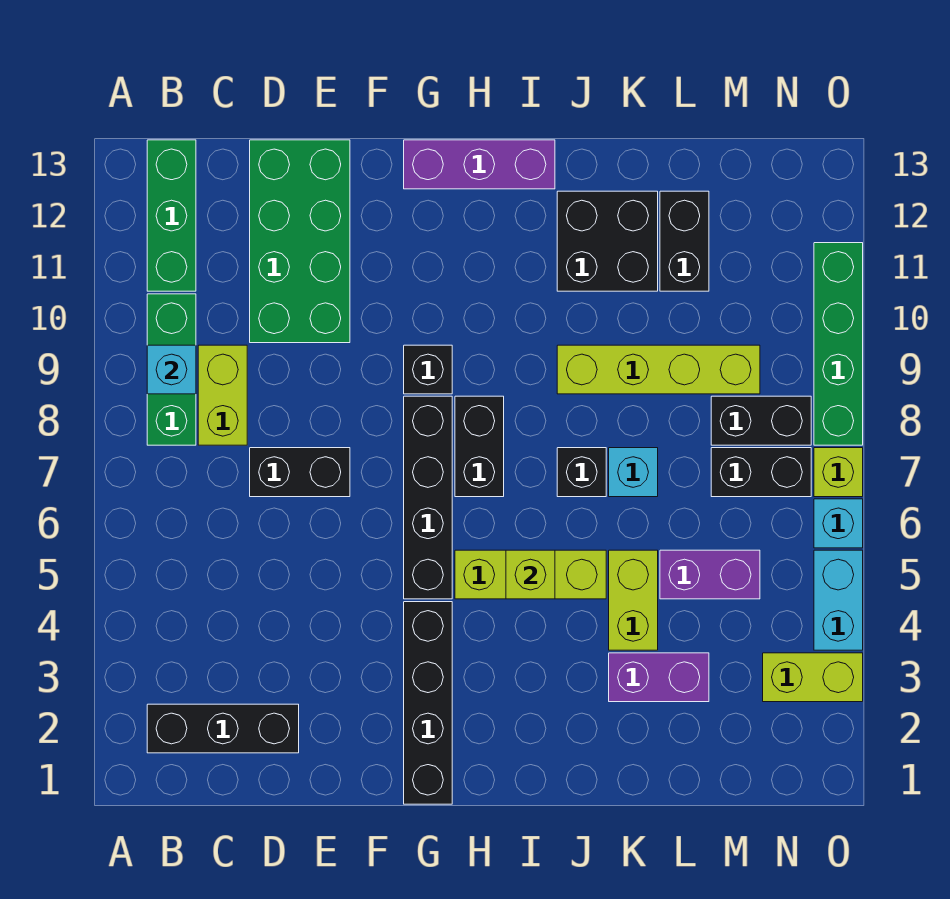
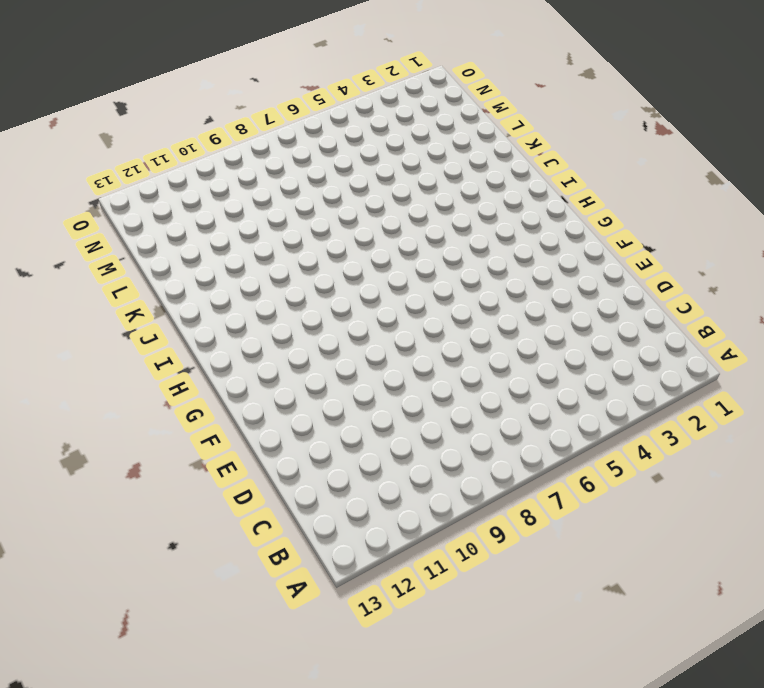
none -> black brick B2:D2 level 1
none -> green brick B8:B10 level 1
none -> green brick B11:B13 level 1

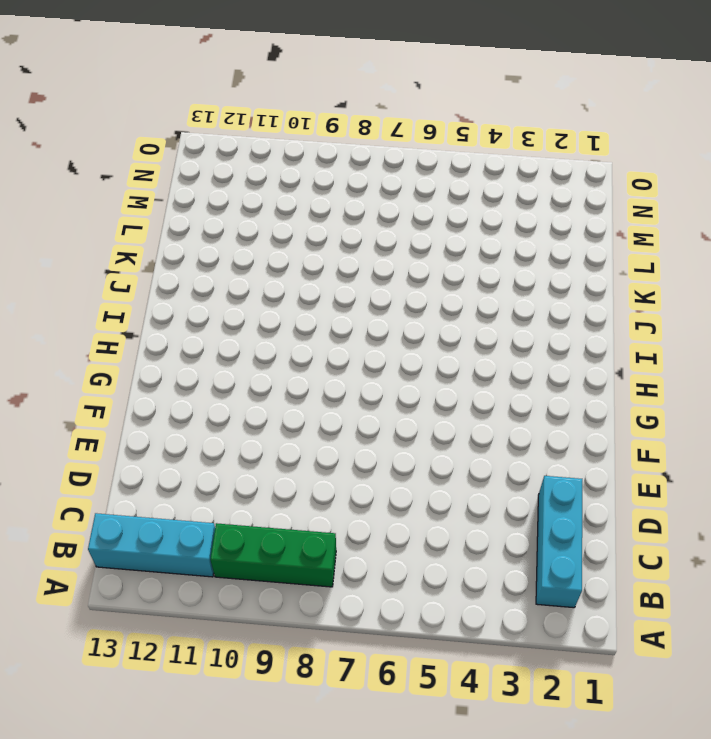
cyan brick B2:D2 level 1 -> black brick B2:D2 level 1
cyan brick B11:B13 level 1 -> green brick B11:B13 level 1
none -> lime brick C8:C9 level 1
none -> black brick D7:E7 level 1
none -> green brick D10:E13 level 1

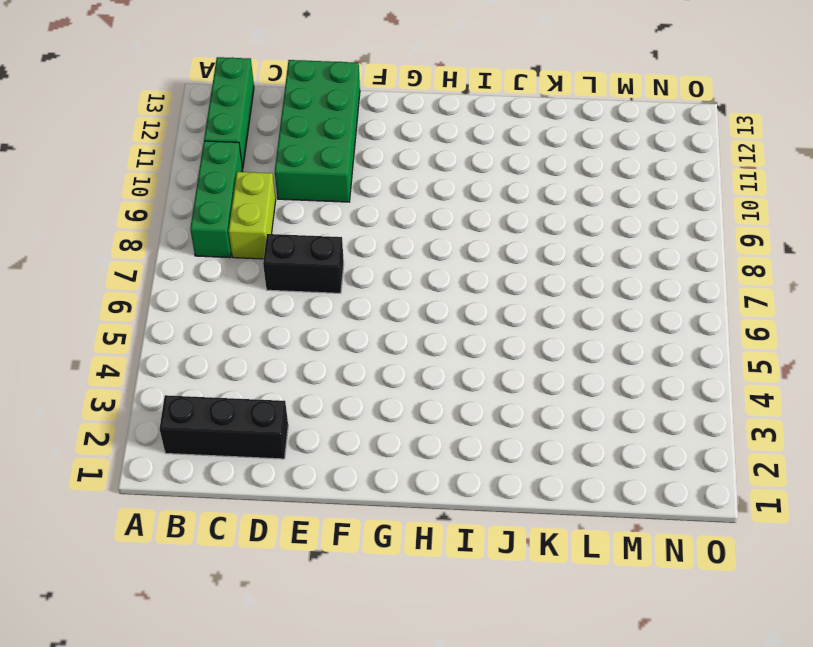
none -> black brick G1:G4 level 1
none -> black brick G5:G8 level 1
none -> black brick G9 level 1

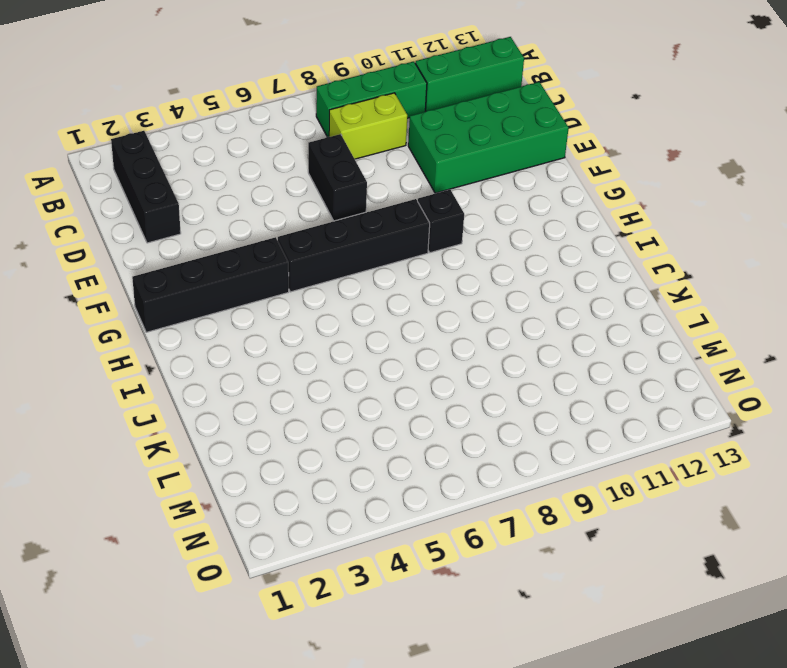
none -> purple brick G13:I13 level 1
none -> lime brick H5:J5 level 1
none -> black brick H7:H8 level 1

